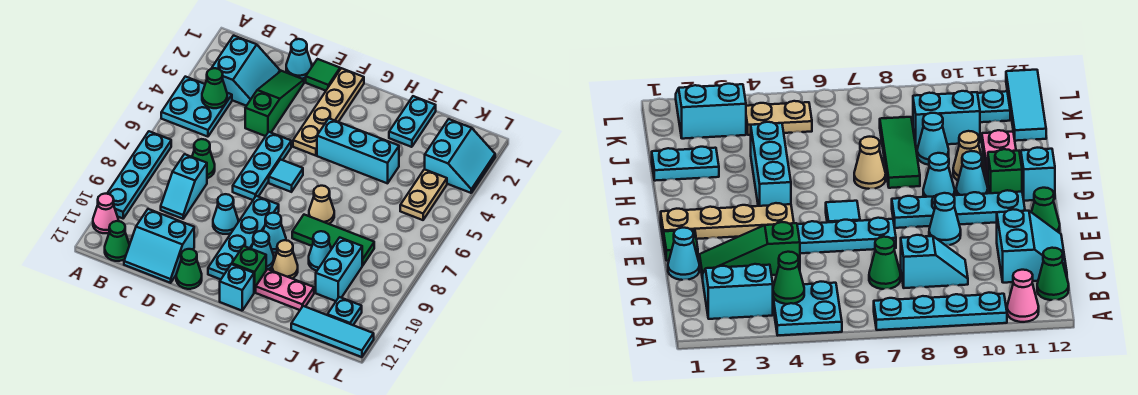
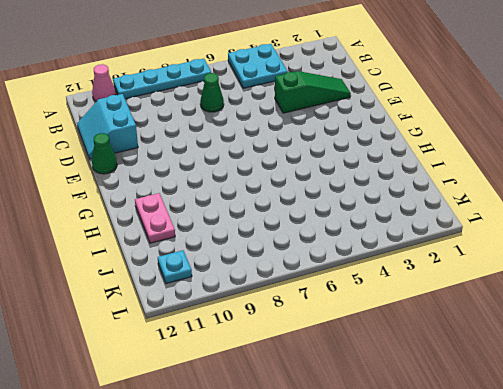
none -> cyan slope B2:C3 level 1 top B
none -> green cone B12 level 1
none -> cyan slope C8:C9 level 1 top 8
none -> cyan cone D1 level 1

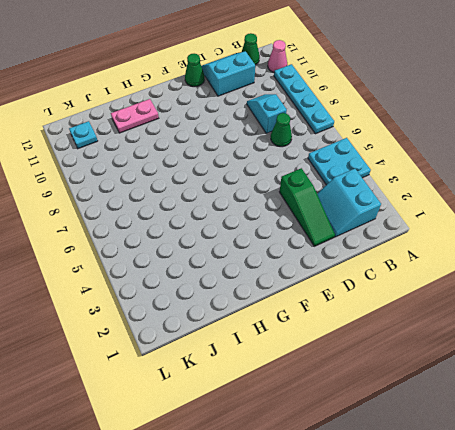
none -> cyan cone D1 level 1
none -> green tile E1 level 1
none -> cyan plate E5:E7 level 1
none -> cyan cone E9 level 1

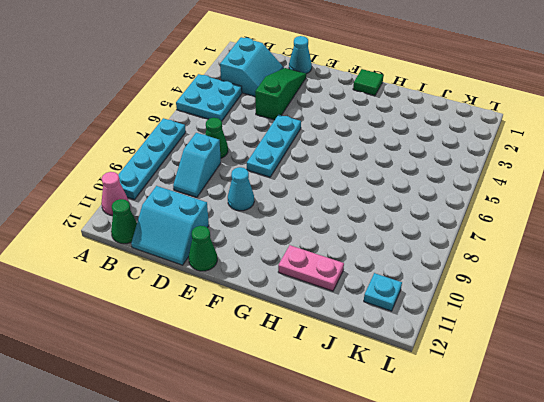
green tile G1 level 1 -> green tile E1 level 1
none -> tan plate F1:F4 level 1
none -> cyan tile F6 level 1
none -> cyan plate F8:F11 level 1
none -> cyan brick G4:I4 level 1

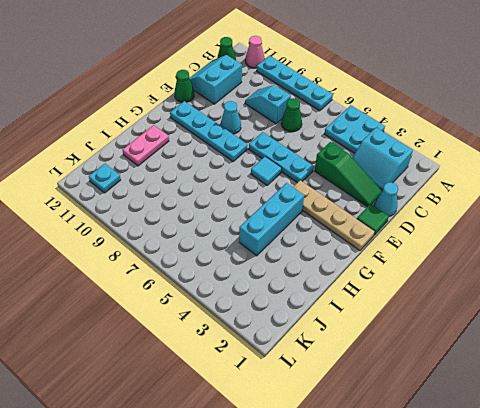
none -> cyan cone G9 level 1
none -> cyan cone G10 level 1
none -> green brick G11 level 1
none -> cyan brick G12 level 1

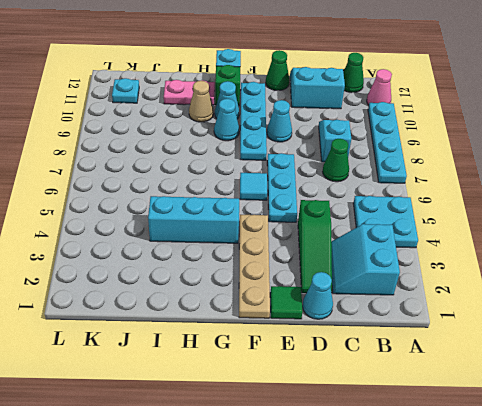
none -> tan cone H7 level 1
none -> green tile H8:J8 level 1
none -> cyan plate I1:I2 level 1
none -> cyan cone I9 level 1

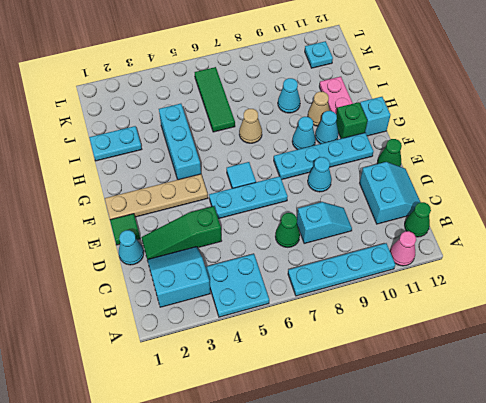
green tile I6:K6 level 1 -> green tile H8:J8 level 1
none -> cyan brick J9:J10 level 1
none -> cyan tile J12:L12 level 1
none -> cyan slope K2:L3 level 1 top K
none -> tan plate K4:K5 level 1

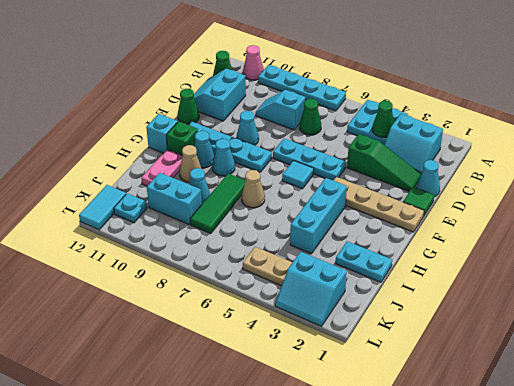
cyan tile K12:L12 level 1 -> cyan tile J12:L12 level 1

